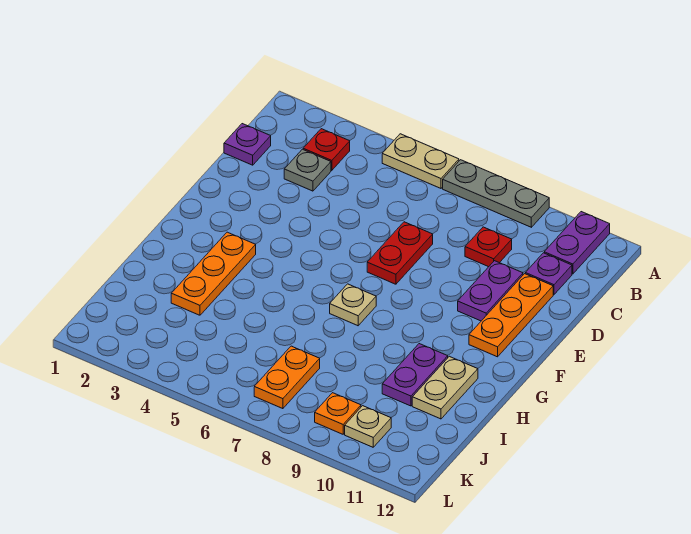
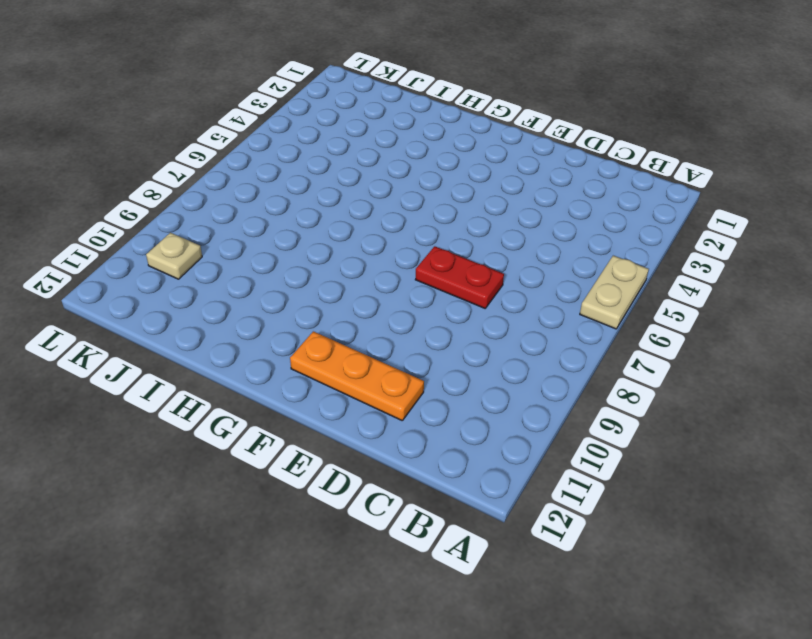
none -> grey plate A7:A9 level 1
none -> purple plate A11:B11 level 1
none -> red plate B3 level 1

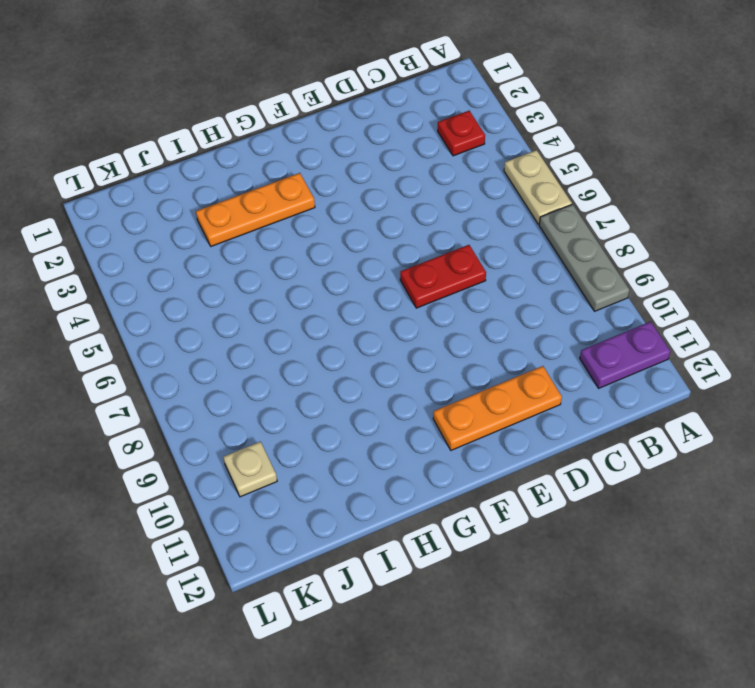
none -> purple plate C1 level 1
none -> grey plate C3 level 1
none -> red plate C9 level 1

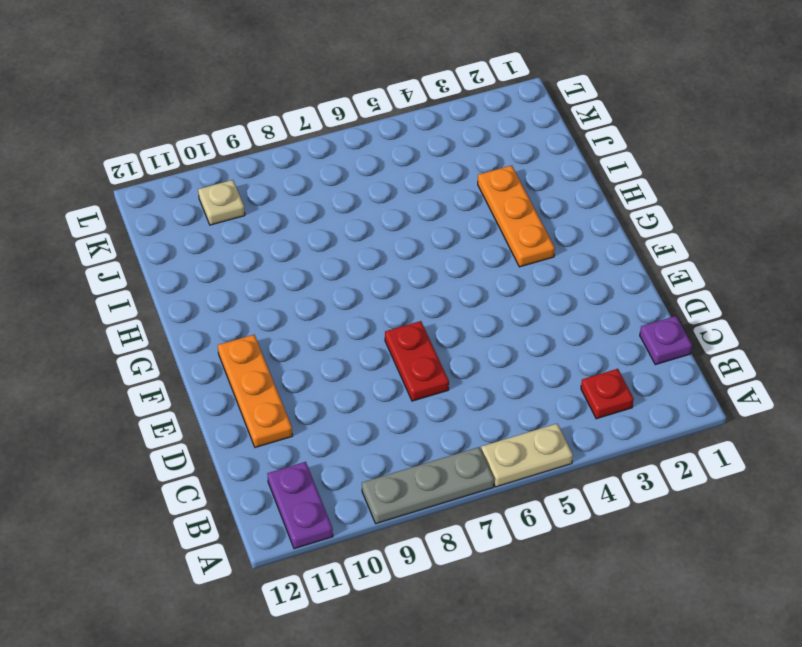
none -> grey plate C3 level 1
none -> red plate C9 level 1
none -> purple plate C11 level 1

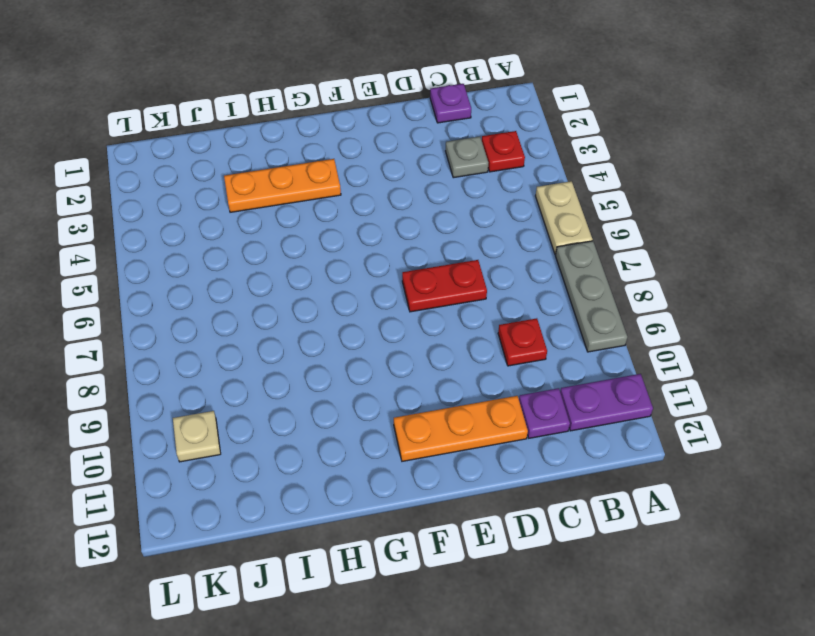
none -> purple plate D10:E10 level 1
none -> tan plate G7 level 1
none -> purple plate H10:I10 level 1

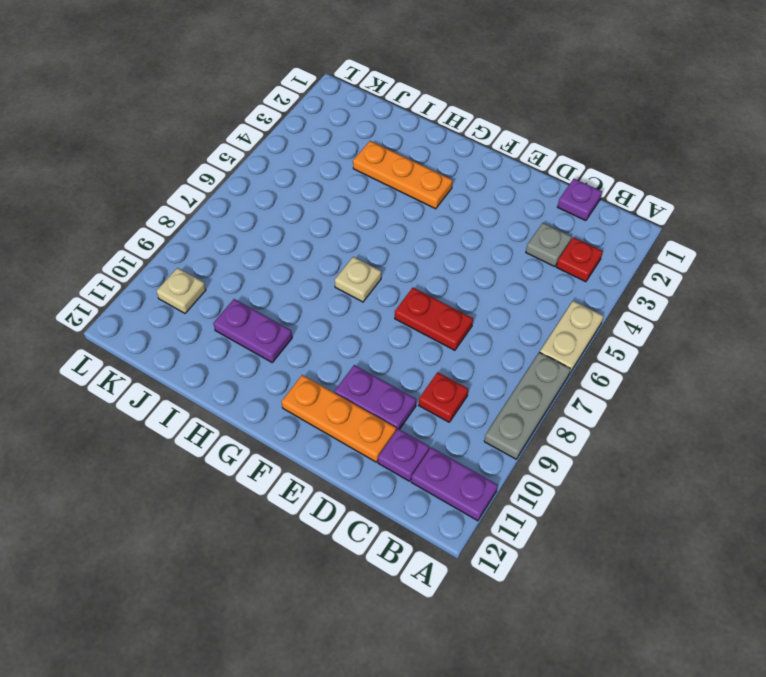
none -> tan plate H11:I11 level 1
none -> orange plate J7:K7 level 1
none -> orange plate K9 level 1

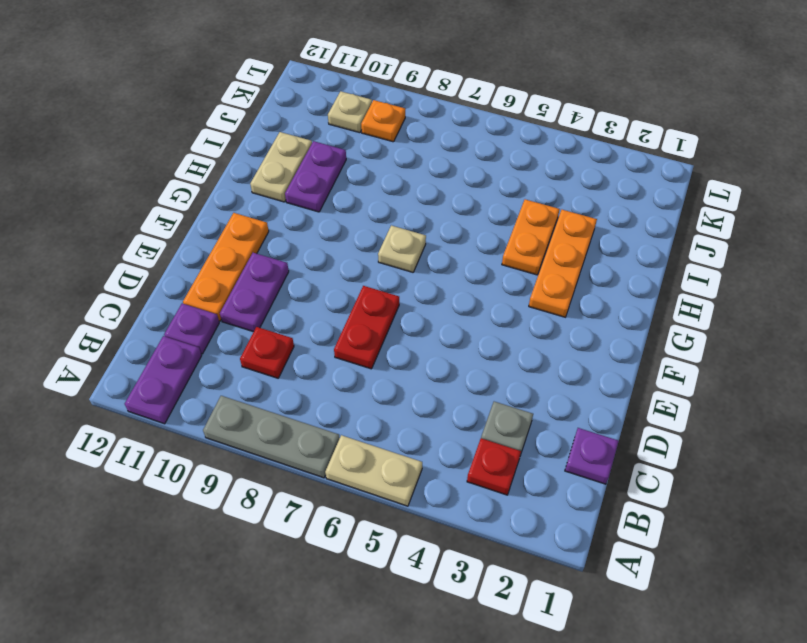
orange plate H4:I4 level 1 -> orange plate J7:K7 level 1

